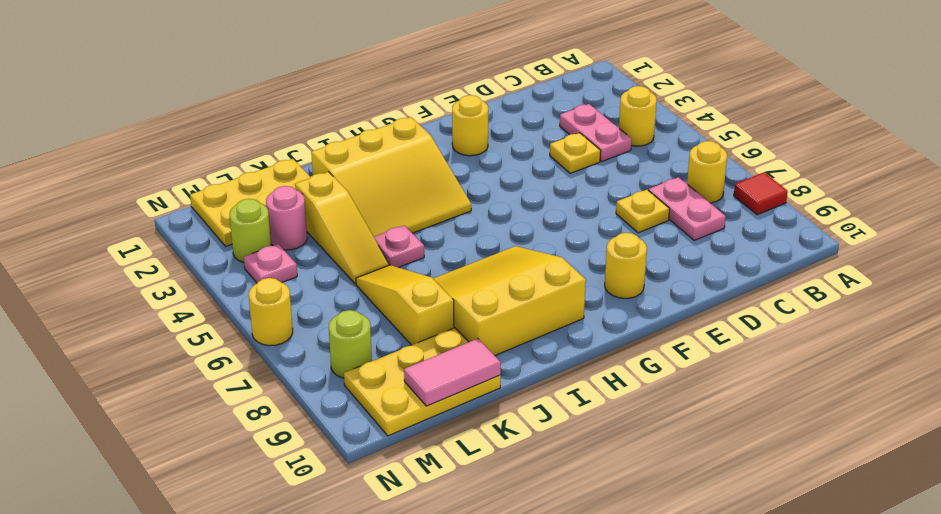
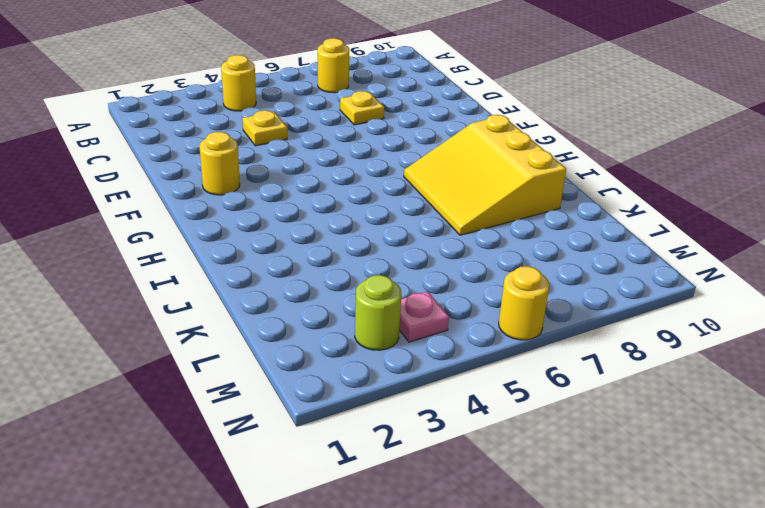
none -> red tile A8 level 1
none -> pink plate C3:C4 level 1
none -> pink plate C7:C8 level 1

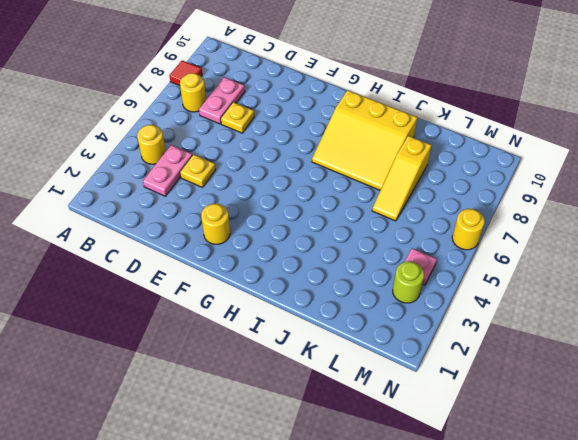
none -> yellow round brick F9 level 1
none -> yellow slope H2:J4 level 1 top 2
none -> pink plate J5 level 1

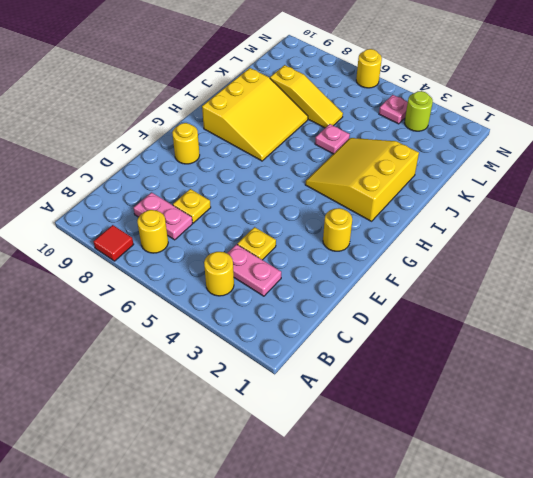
none -> yellow plate K1:M2 level 1
none -> yellow slope K3:K5 level 1 top 3
none -> yellow plate K9:M10 level 1

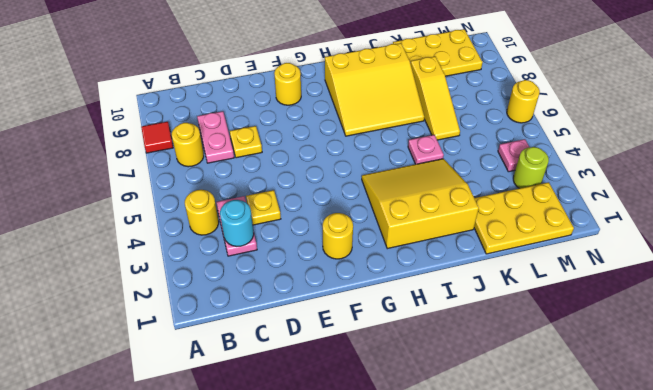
cyan round brick C3 level 2 -> none
none -> yellow slope K3:K5 level 1 top 3
none -> pink round brick L3 level 1
none -> lime round brick M8 level 1

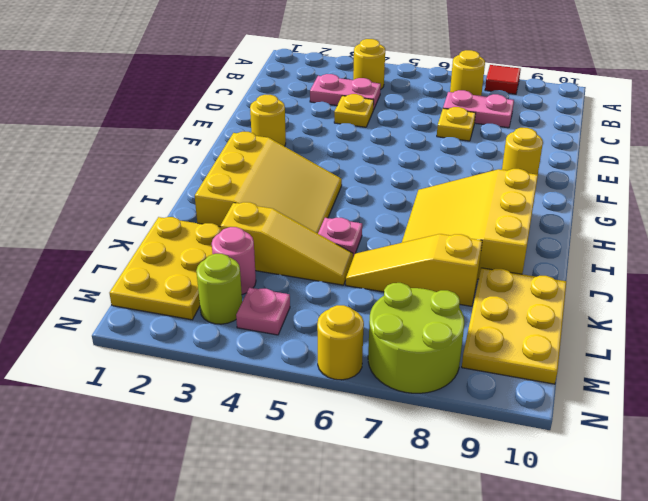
lime round brick M7:N8 level 1 -> lime round brick M8 level 1
none -> pink tile K10:L10 level 2

